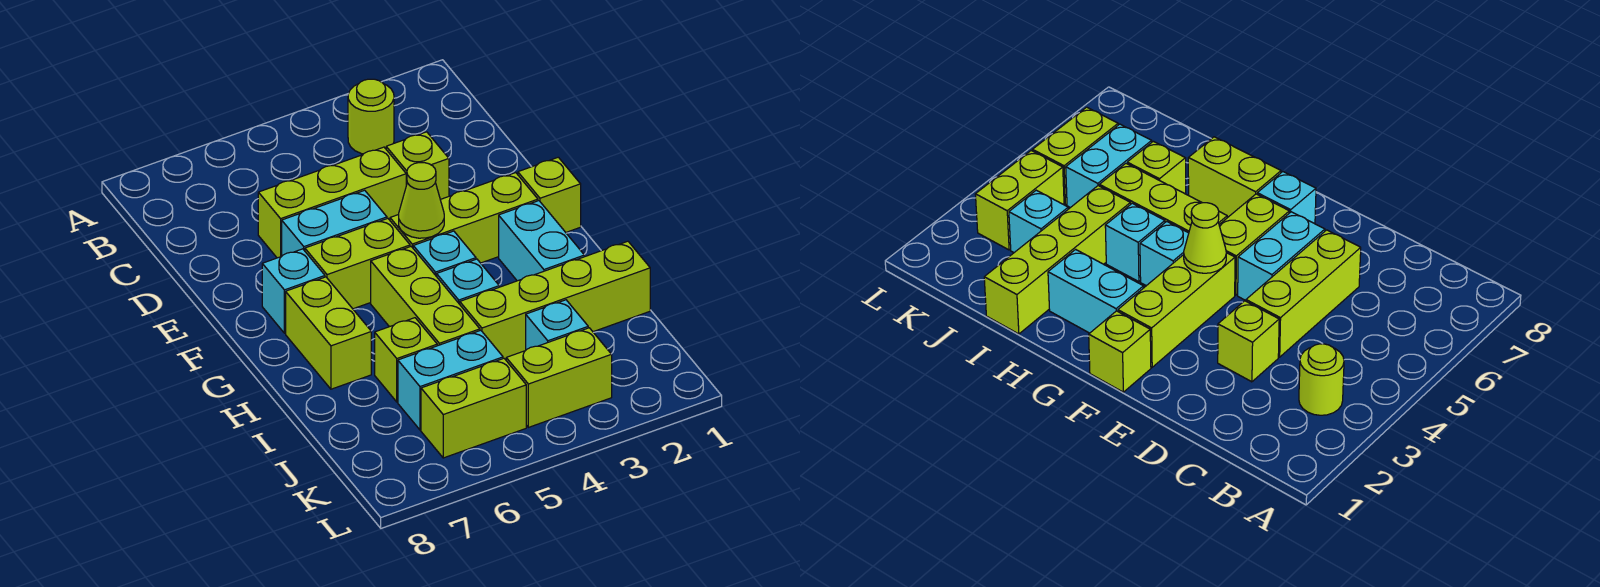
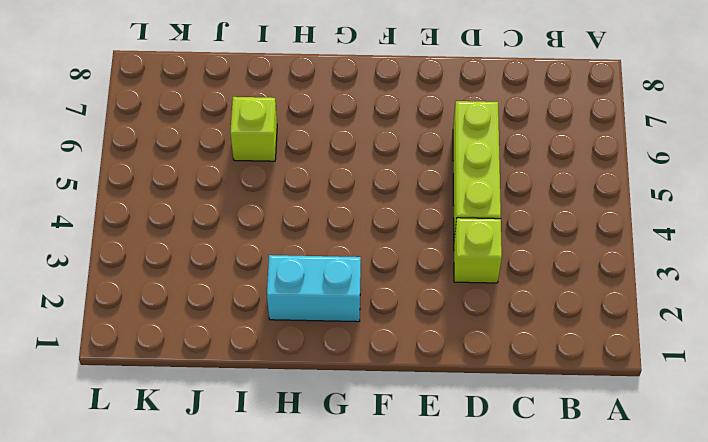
none -> lime round brick B3 level 1
none -> cyan brick E5:E6 level 1
none -> lime brick F1 level 1

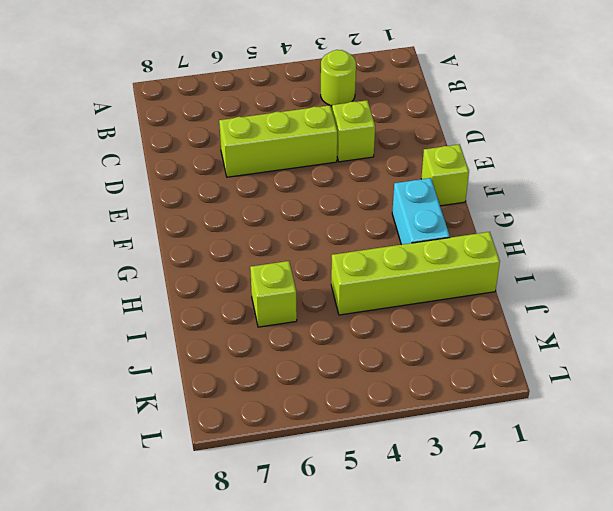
none -> cyan brick E5:E6 level 1
none -> lime brick F2:F4 level 1
none -> lime brick F5:F6 level 1

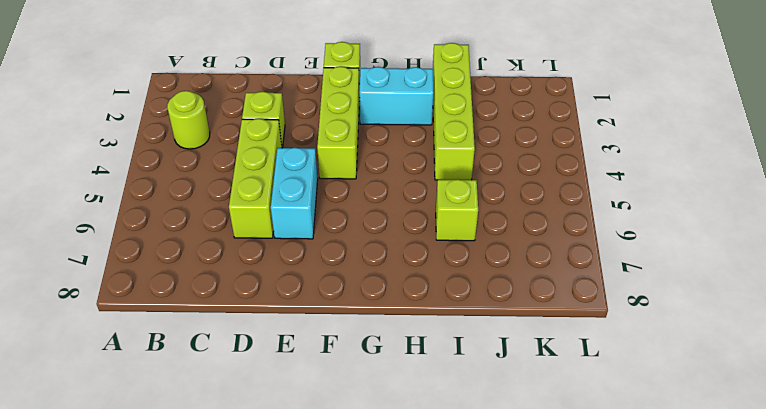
none -> lime brick F5:F6 level 1
none -> cyan brick F7 level 1
none -> cyan brick G4 level 1

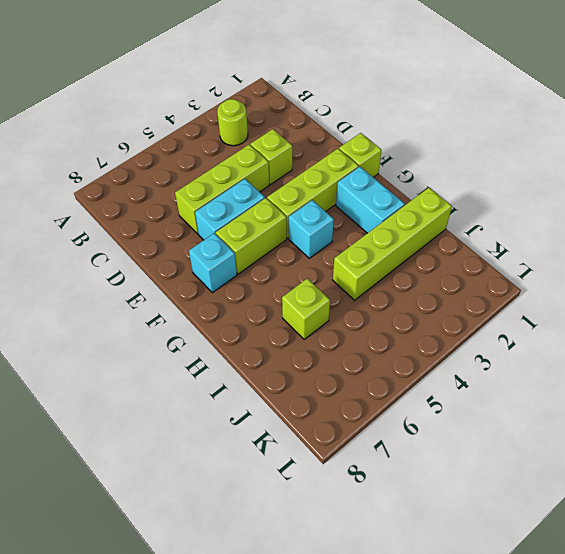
none -> lime brick G5:I5 level 1
none -> lime brick G7:H7 level 1
none -> cyan brick H4 level 1

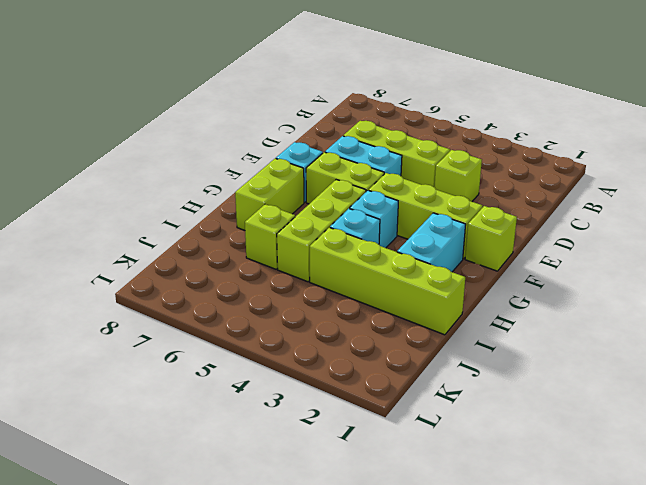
none -> lime round brick B3 level 1
none -> cyan brick J3 level 1
none -> cyan brick J5:J6 level 1

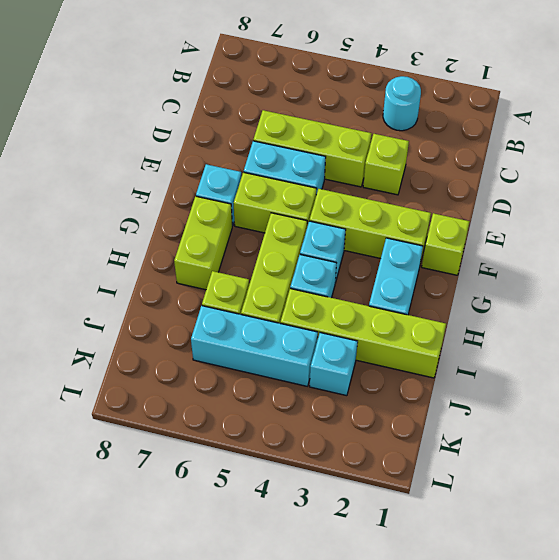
cyan round brick B3 level 1 -> lime round brick B3 level 1
cyan brick J4:J6 level 1 -> cyan brick J5:J6 level 1
none -> lime brick K3:K4 level 1
none -> lime brick K5:K6 level 1
none -> lime cone F4 level 2

